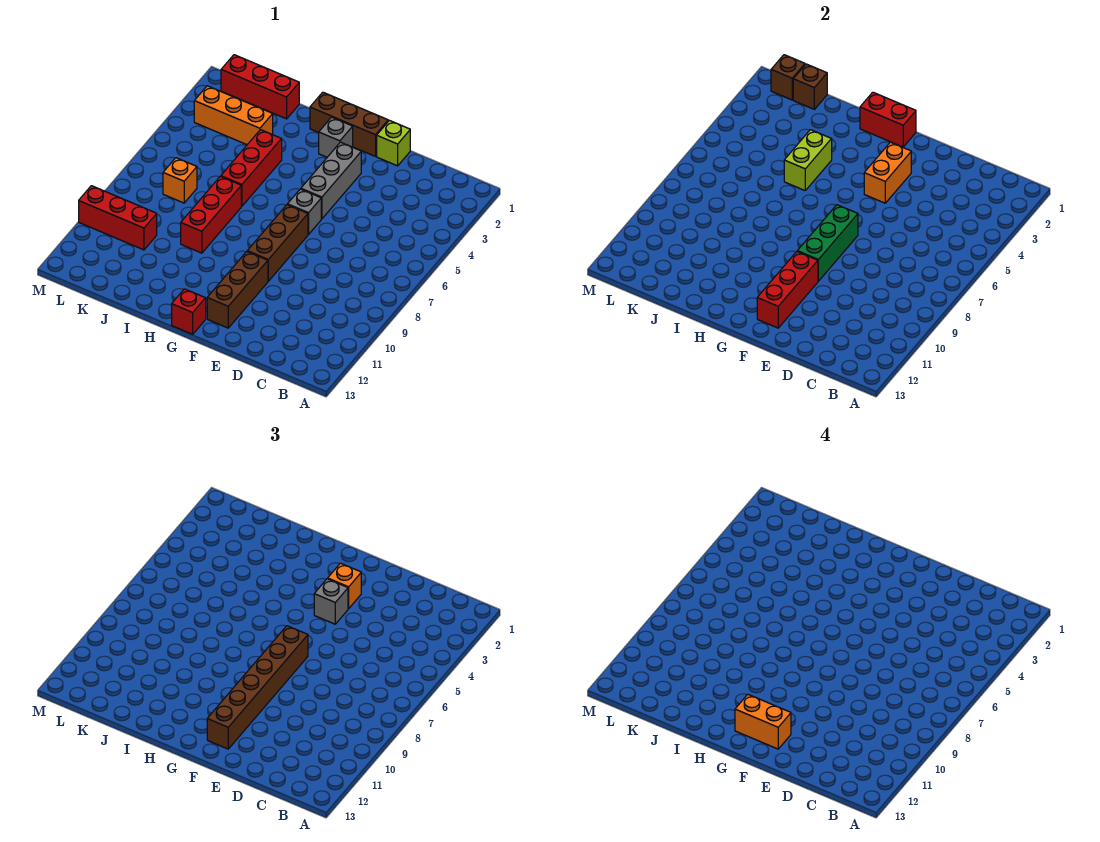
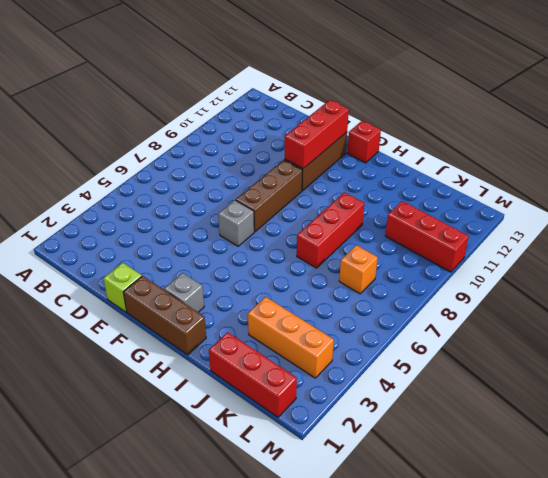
none -> grey brick F3:F5 level 1
none -> red brick I4:I6 level 1
none -> orange brick F3:F4 level 2

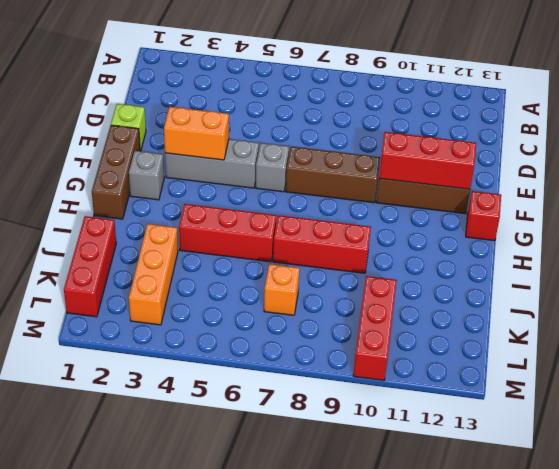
none -> green brick F7:F9 level 2
none -> red brick G1:H1 level 2
none -> lime brick I4:I5 level 2

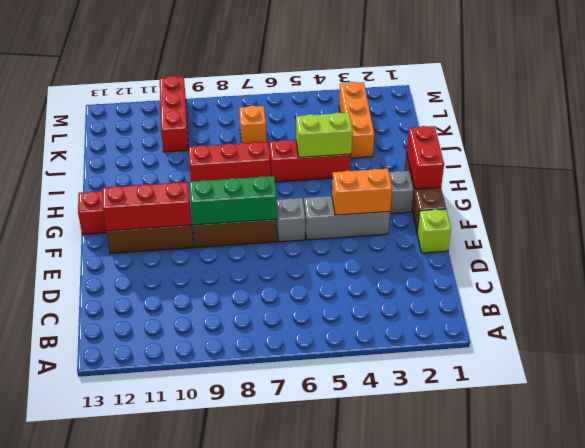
none -> red brick J1:L1 level 1
none -> brown brick K1 level 2
none -> brown brick L1 level 2

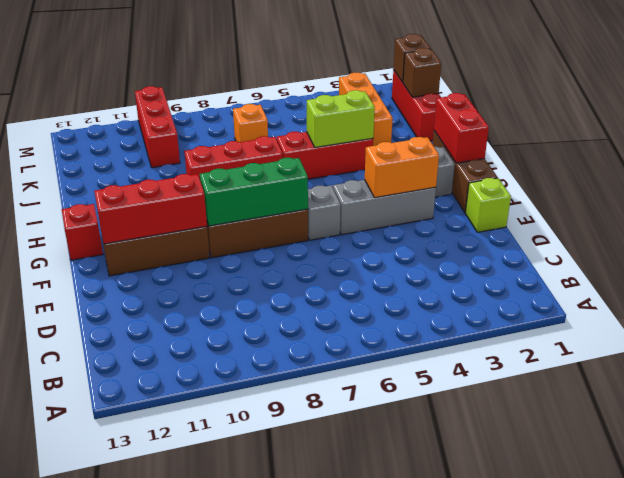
none -> orange brick F3 level 3
none -> grey brick F4 level 3
none -> brown brick F7:F12 level 3

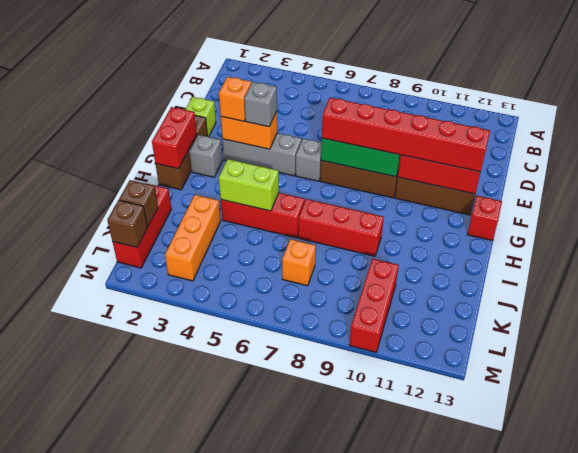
red brick F7:F12 level 3 -> brown brick F7:F12 level 3
none -> orange brick F12:G12 level 4

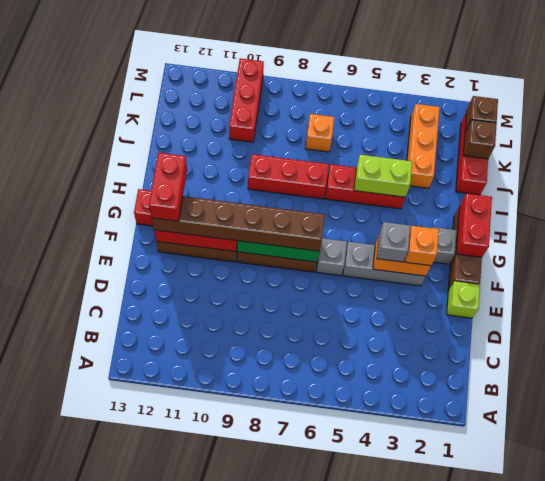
red brick F12:G12 level 4 -> orange brick F12:G12 level 4

